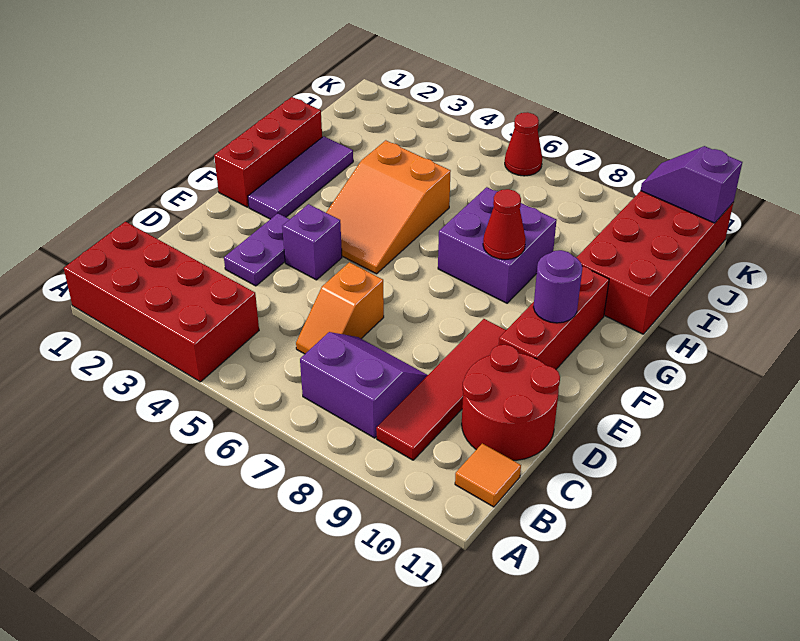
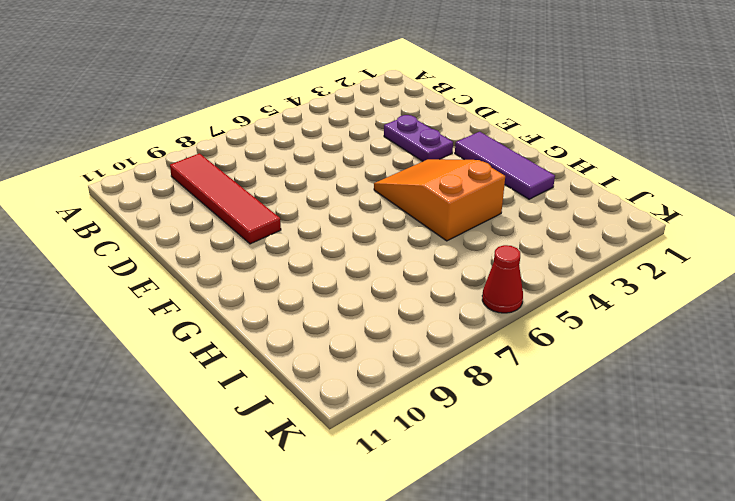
none -> red brick A1:B4 level 1
none -> purple slope B7:C8 level 1 top B
none -> orange tile B11 level 1

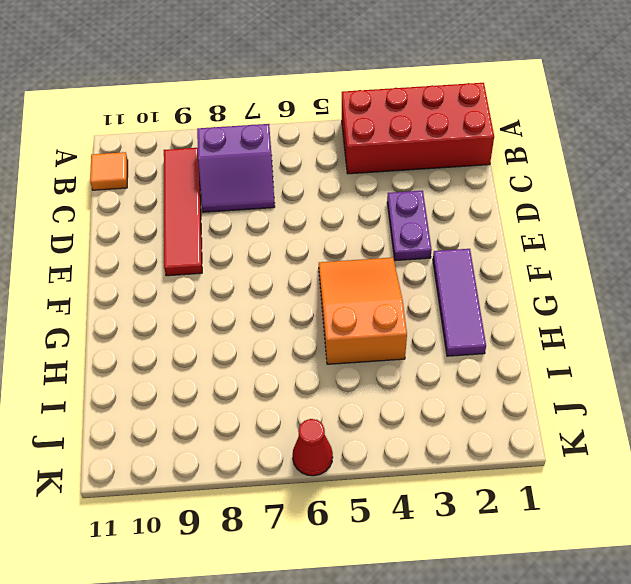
none -> orange slope C6:D6 level 1 top D
none -> red round brick C10:D11 level 1
none -> purple brick E4 level 1

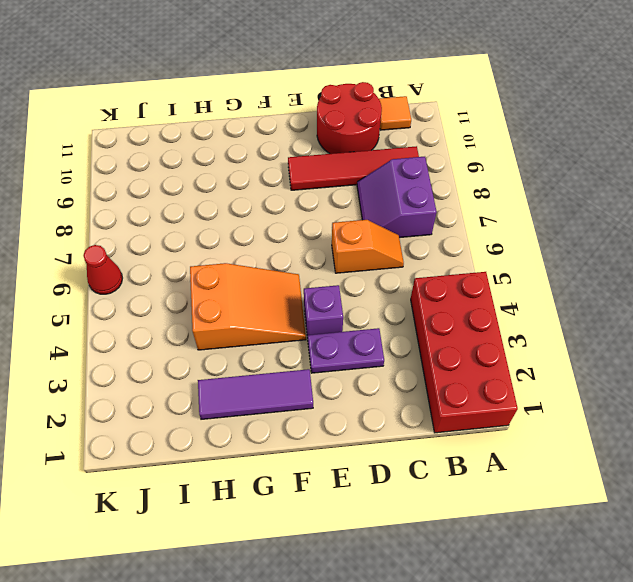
none -> red brick E10:G10 level 1
none -> red brick F1:H1 level 1
none -> purple brick G7:H8 level 1

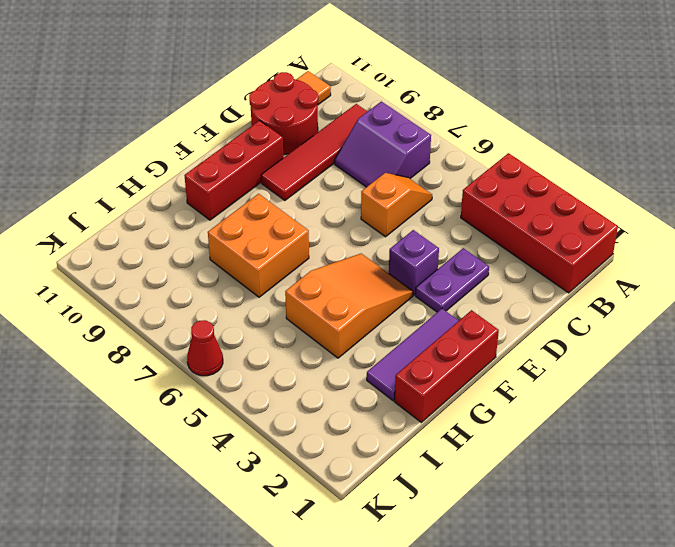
orange brick G7:H8 level 1 -> purple brick G7:H8 level 1
none -> red brick H10:K11 level 1
none -> purple round brick F10 level 2
none -> red cone G8 level 2

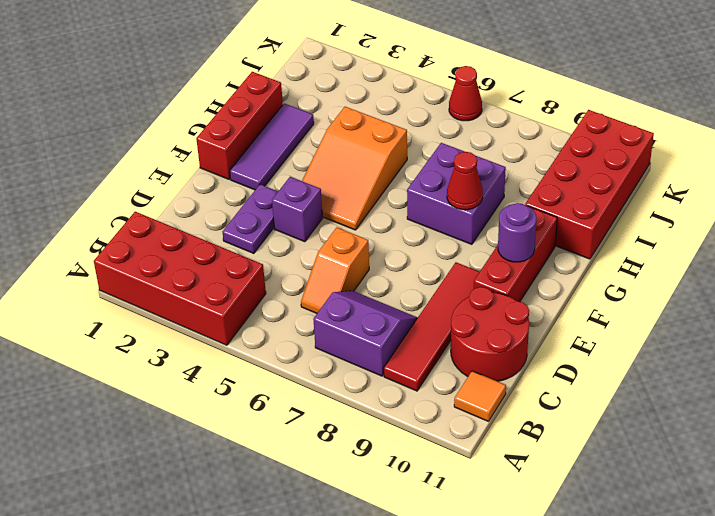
none -> purple slope K10:K11 level 2 top 11

